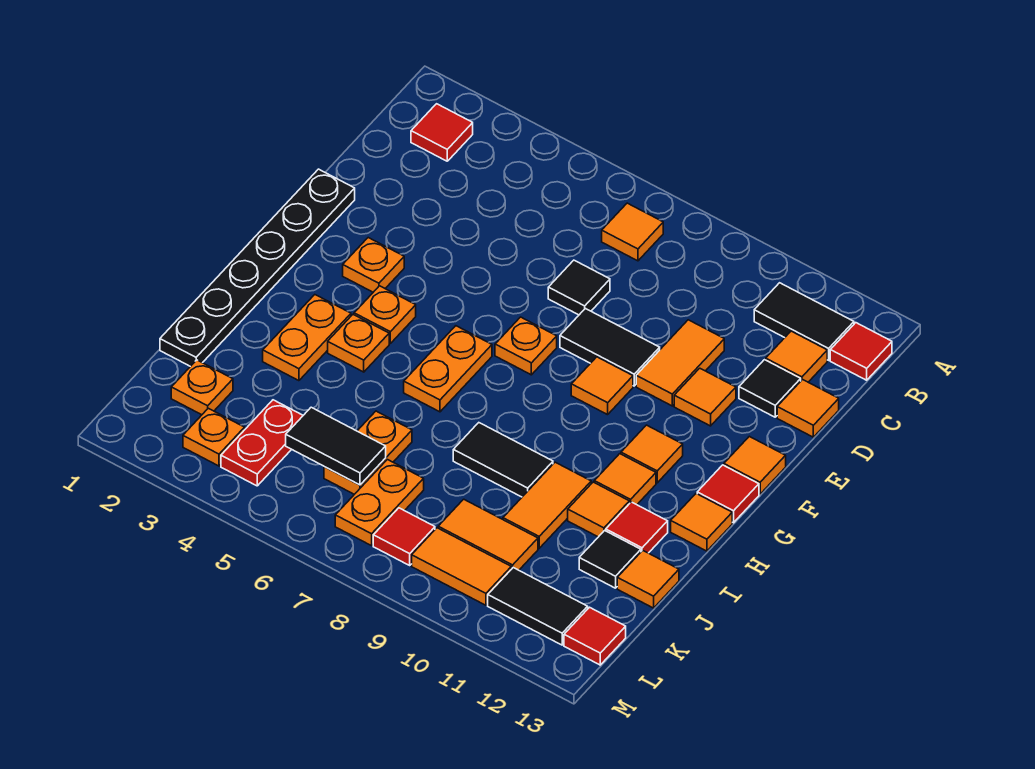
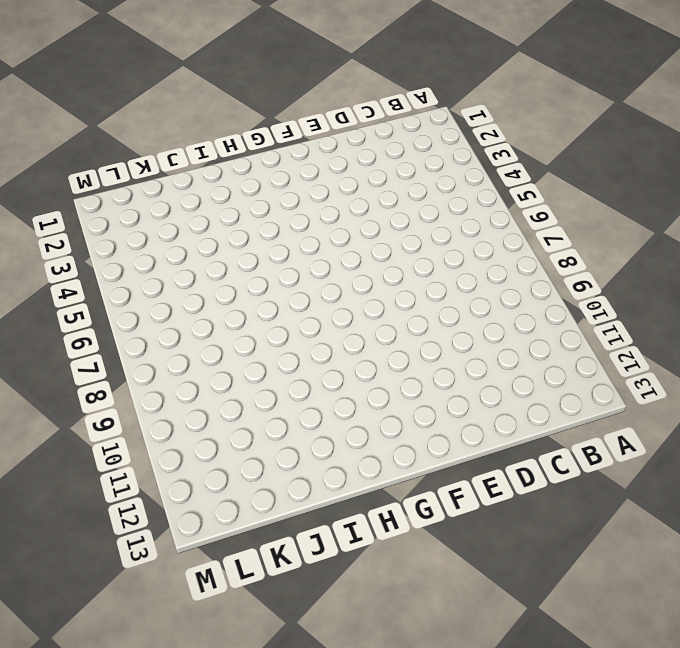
none -> red tile B2 level 1
none -> orange tile B7 level 1
none -> black tile B11:B12 level 1
none -> red tile B13 level 1

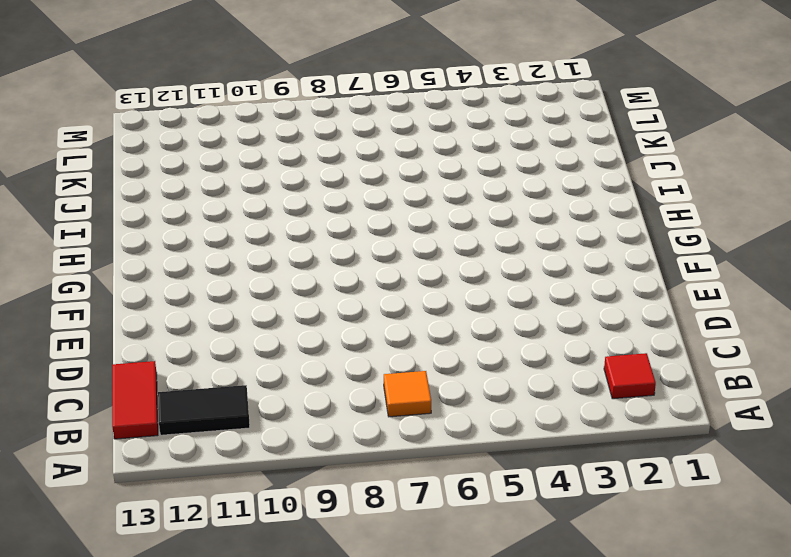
red tile B13:C13 level 1 -> red tile B13 level 1
none -> orange tile C12 level 1
none -> black tile D7 level 1
none -> orange tile D10:E10 level 1
none -> black tile D12 level 1

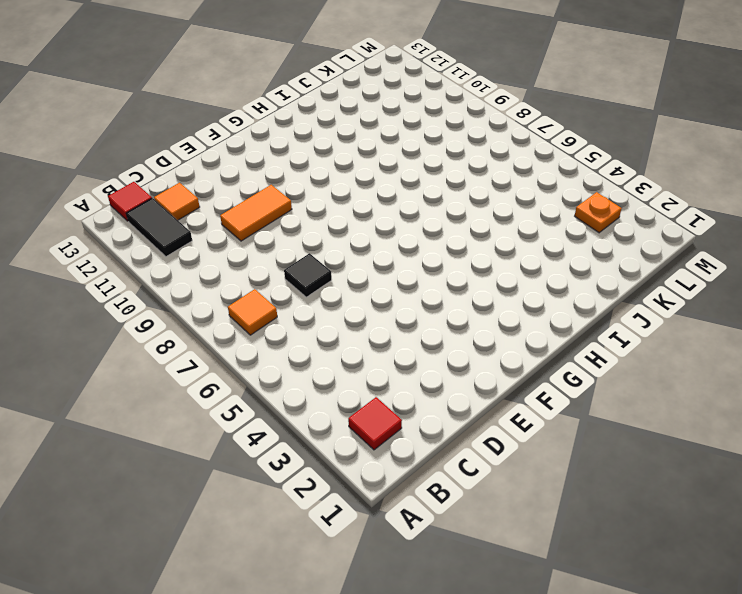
none -> black tile D12 level 1
none -> orange tile D13 level 1
none -> black plate E1:J1 level 1
none -> black tile E8:E9 level 1

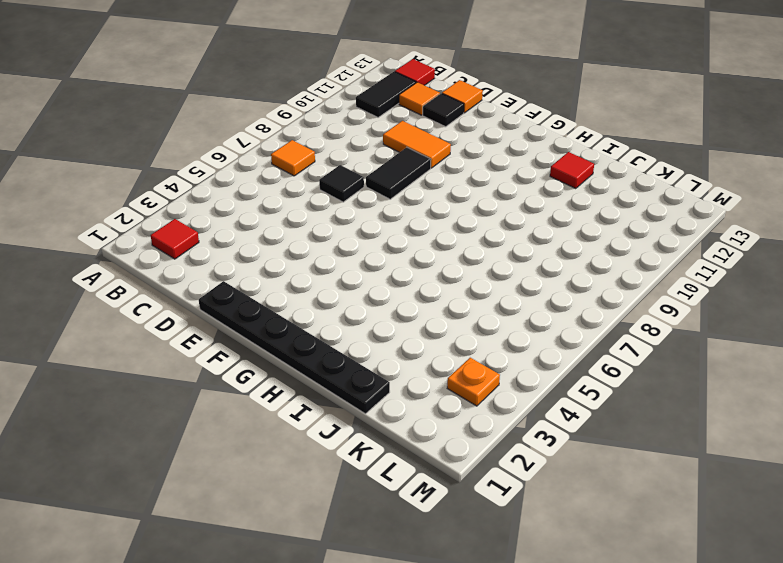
none -> orange tile E11 level 1
none -> orange plate F3 level 1
none -> orange plate F7 level 1
none -> orange tile F9 level 1

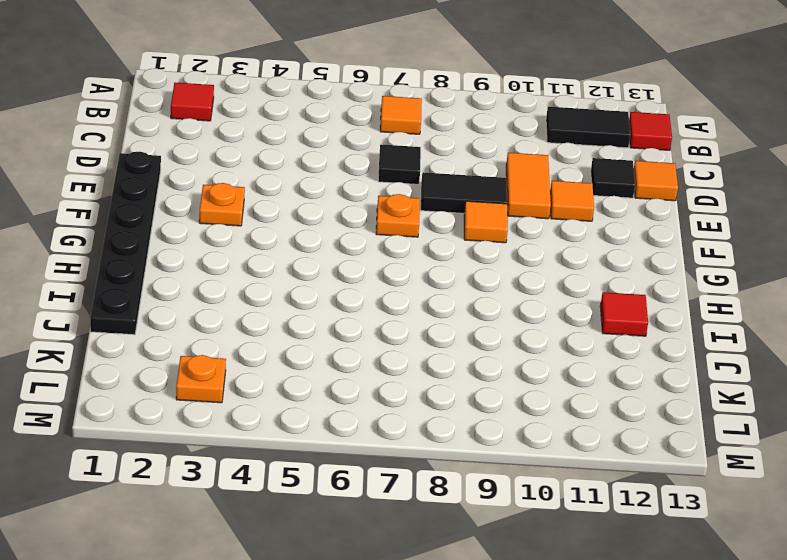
none -> orange tile C12 level 1
none -> orange tile F13 level 1
none -> orange plate G4 level 1
none -> orange plate G6:H6 level 1

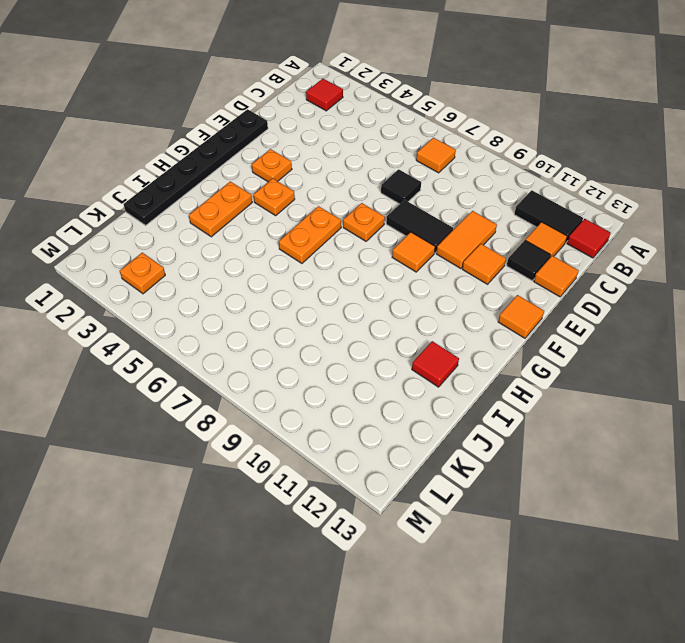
none -> orange tile G11 level 1
none -> red tile G13 level 1
none -> orange plate H4 level 1
none -> orange tile H11 level 1

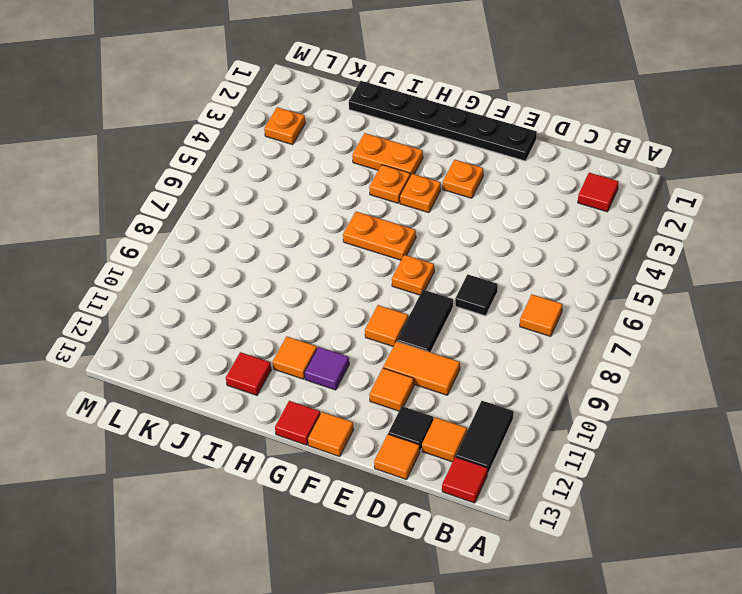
purple tile G11 level 1 -> orange tile G11 level 1
none -> orange tile H13 level 1
none -> black tile I8:I9 level 1
none -> orange tile I10:J10 level 1
none -> orange tile I11 level 1

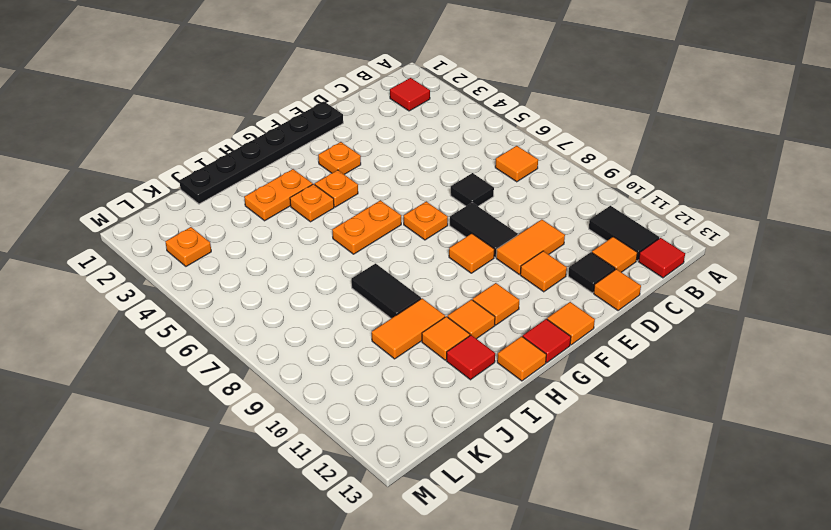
none -> orange plate J6:K6 level 1
none -> black tile J12 level 1
none -> orange tile J13 level 1
none -> orange plate K2 level 1

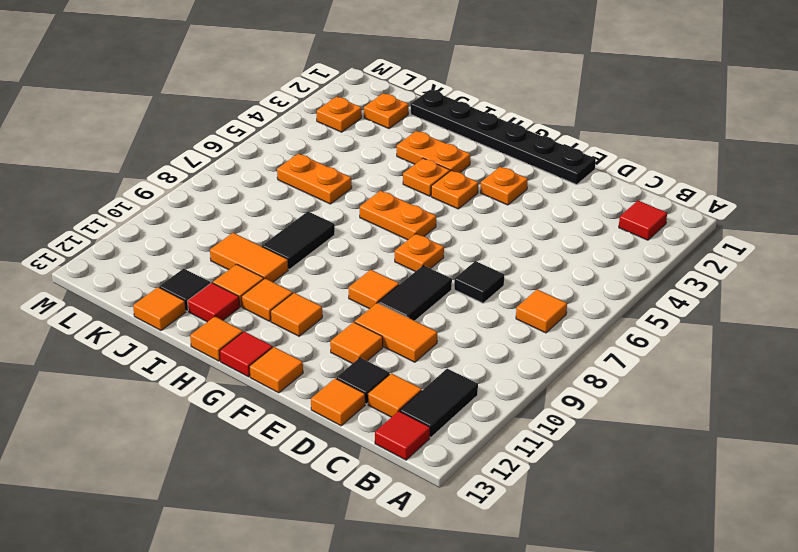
none -> red plate K4:L4 level 1
none -> orange plate K7:L7 level 1
none -> orange tile K9:K10 level 1
none -> red tile L8 level 1

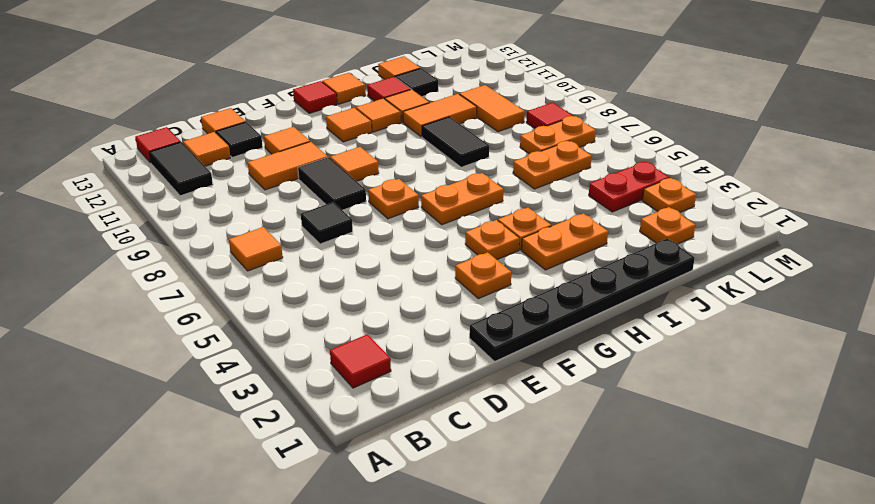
none -> orange tile F13 level 1
none -> orange tile L9:L10 level 1
none -> black tile L11:L12 level 1
none -> red tile L13 level 1

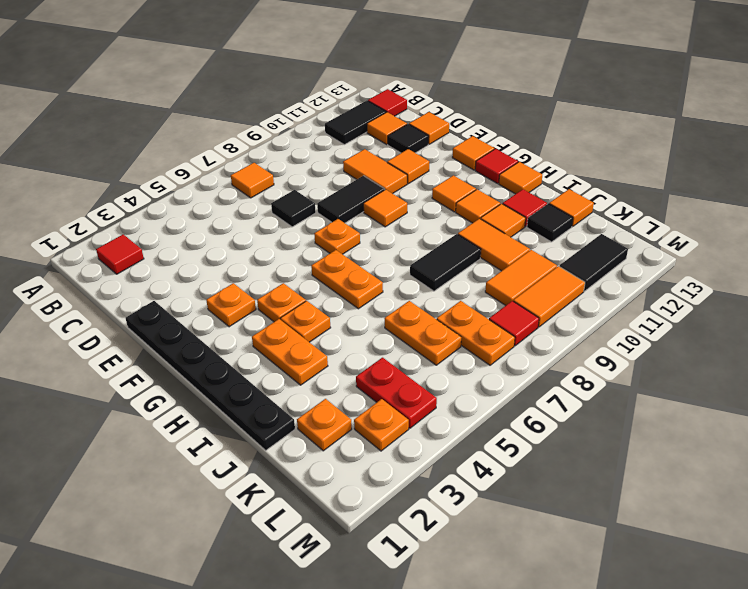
none -> red tile L13 level 1
none -> black tile K5:K6 level 2

